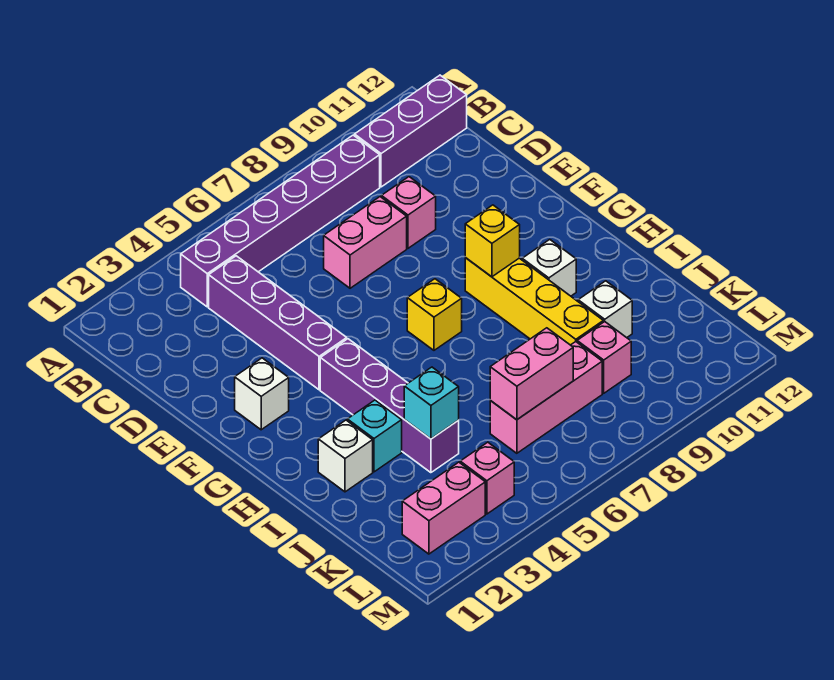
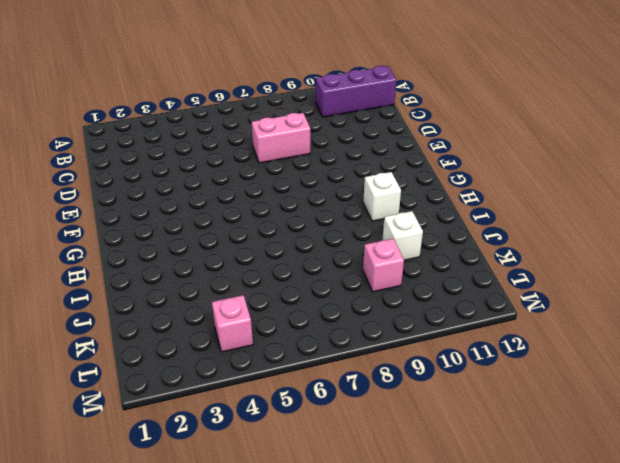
none -> purple brick B4:B9 level 1
none -> purple brick C4:F4 level 1
none -> pink brick D9 level 1

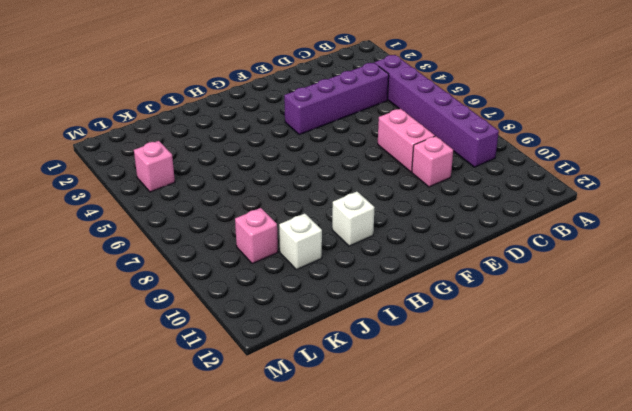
none -> purple brick B10:B12 level 1
none -> white brick F2 level 1
none -> purple brick G4:J4 level 1

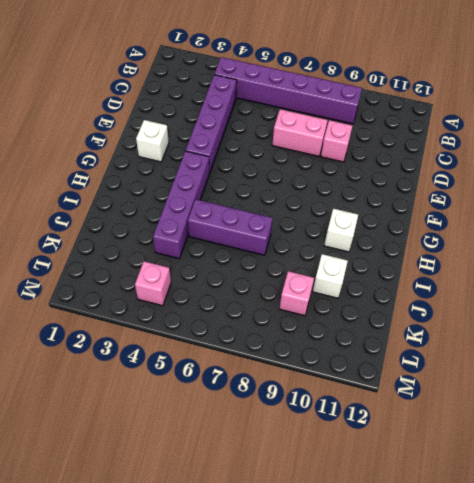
purple brick I5:I7 level 1 -> purple brick B10:B12 level 1
none -> yellow brick G7 level 1
none -> yellow brick G9:J9 level 1
none -> white brick I2 level 1

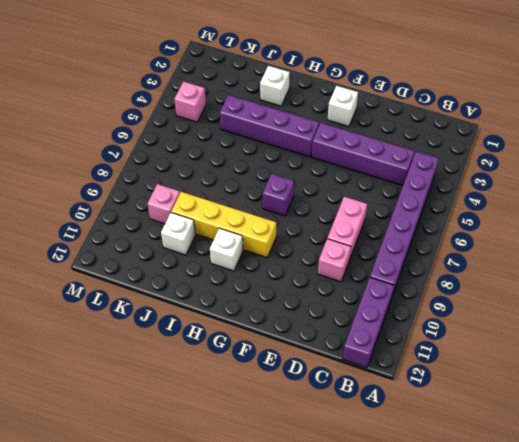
purple brick G7 level 1 -> yellow brick G7 level 1
none -> cyan brick I3 level 1
none -> pink brick K6:K8 level 1
none -> pink brick L2:L3 level 1

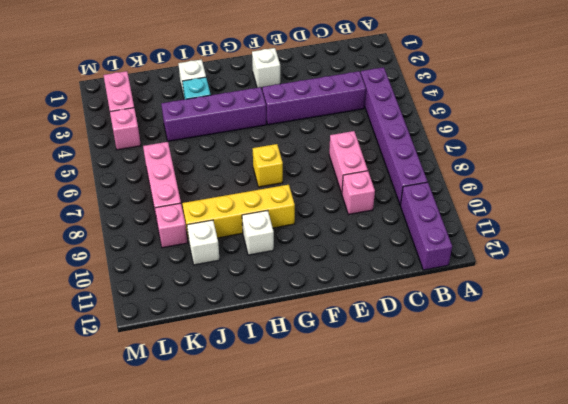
none -> yellow brick G9 level 2
none -> cyan brick J4 level 2
none -> pink brick K6:K7 level 2

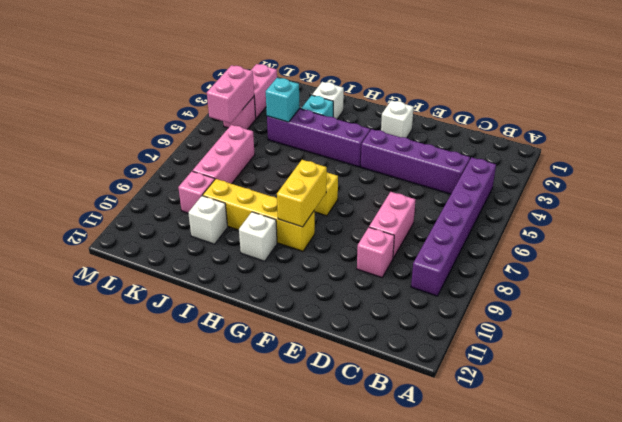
yellow brick G8:G9 level 2 -> yellow brick G9 level 2
pink brick L4:L5 level 2 -> pink brick K6:K7 level 2
none -> purple brick B10:B12 level 1

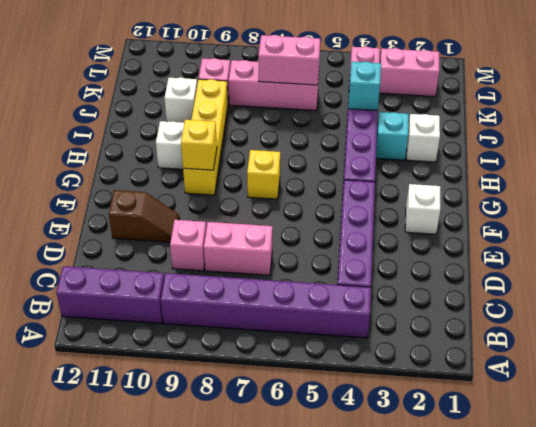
brown slope E10:E11 level 1 top 11 -> none

